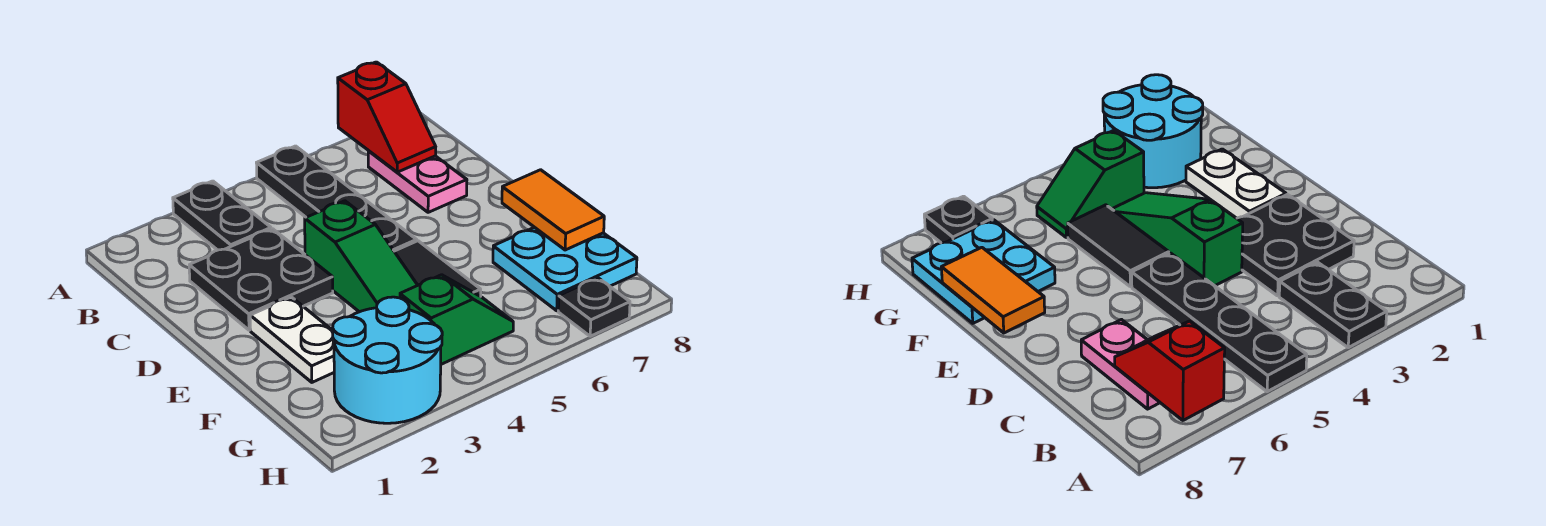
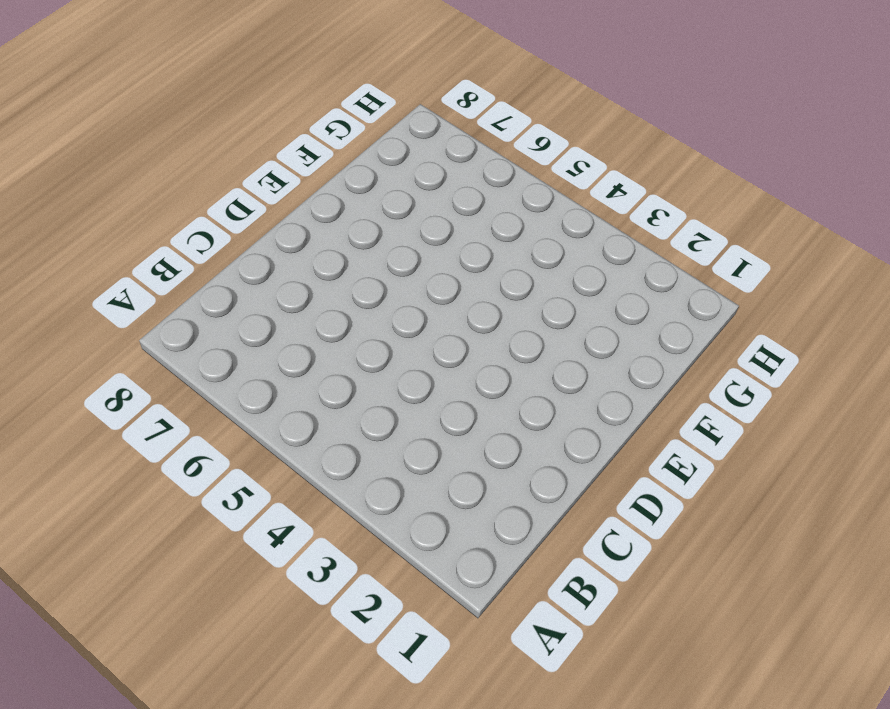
none -> black plate A3:B3 level 1
none -> black plate A5:D5 level 1
none -> pink plate B7:C7 level 1

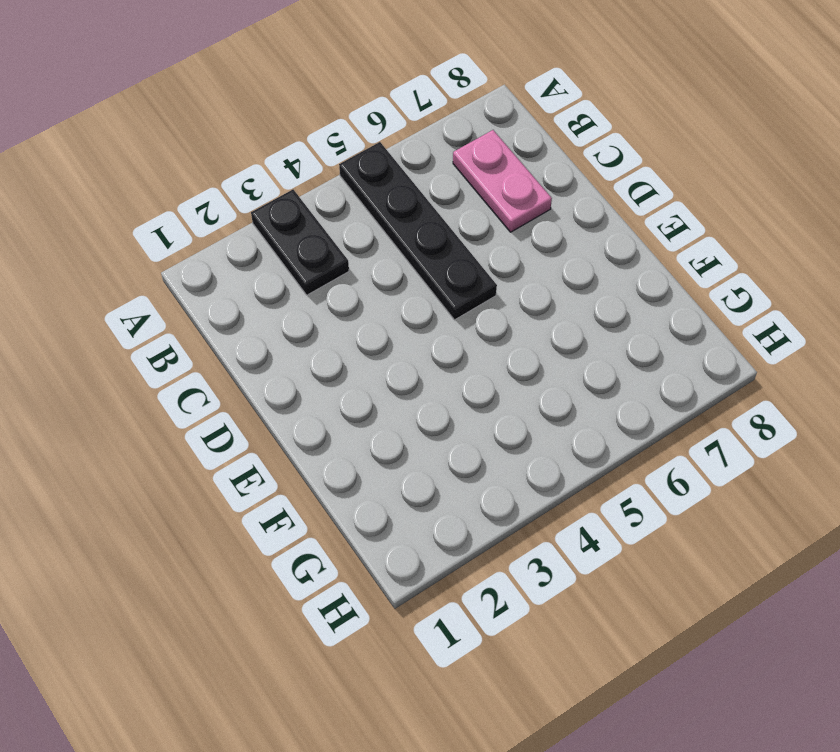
none -> black plate C2:D3 level 1
none -> green slope D4:F4 level 1 top D
none -> white plate E2:F2 level 1

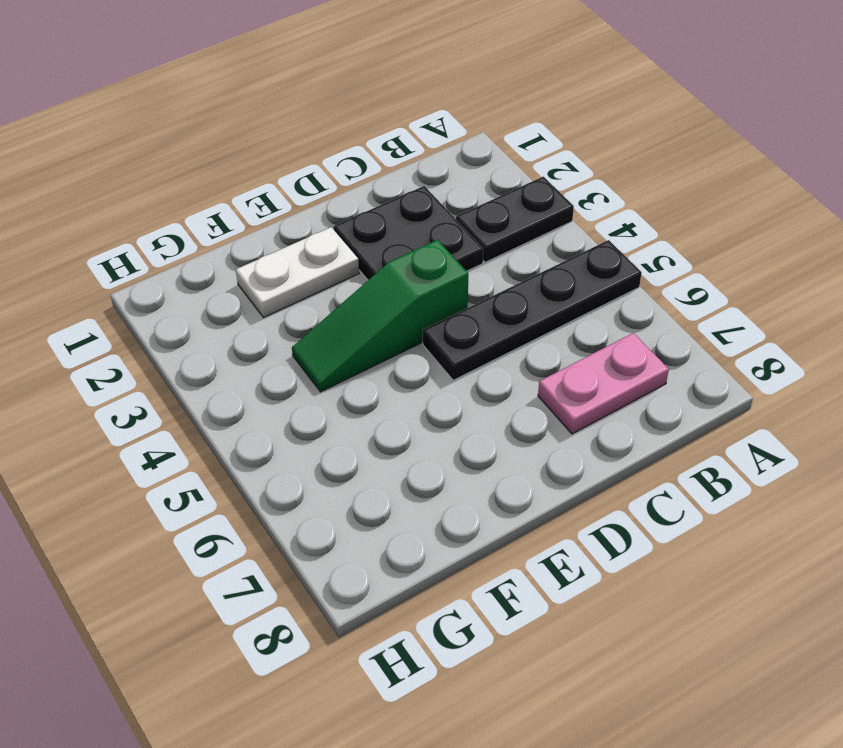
none -> black tile E5:F5 level 1
none -> cyan plate F7:G8 level 1
none -> cyan round brick G2:H3 level 1

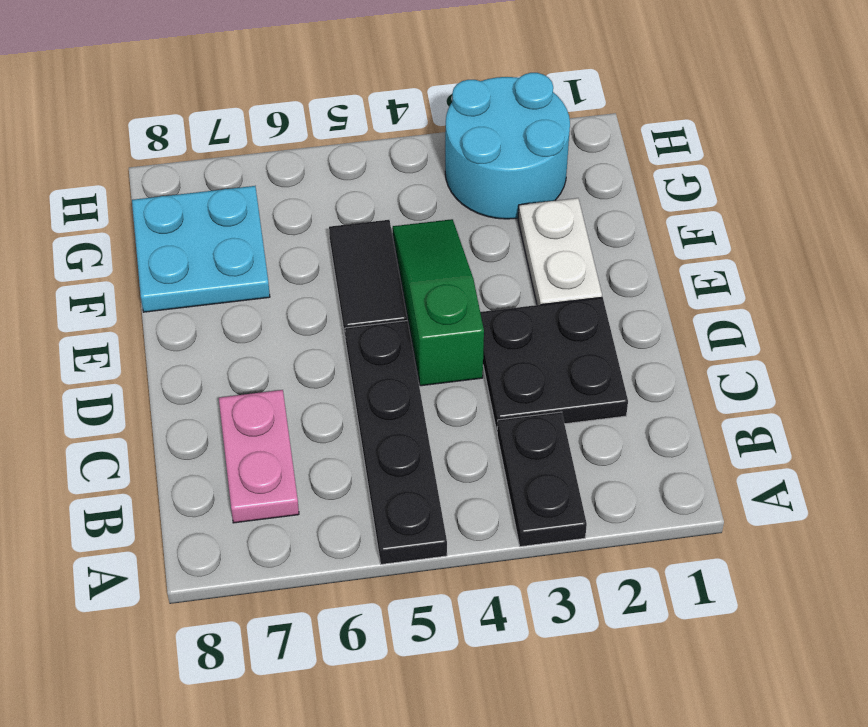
none -> green slope G4:G5 level 1 top 4
none -> black plate H7 level 1
none -> red slope A7:B7 level 2 top A

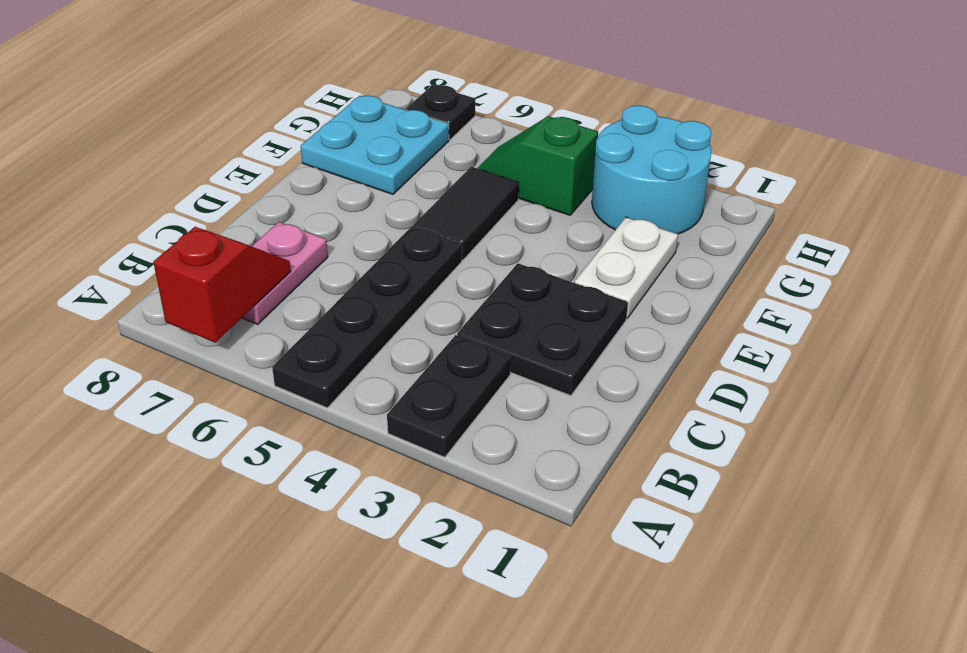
none -> green slope D4:F4 level 1 top D
none -> orange tile E8:F8 level 2

